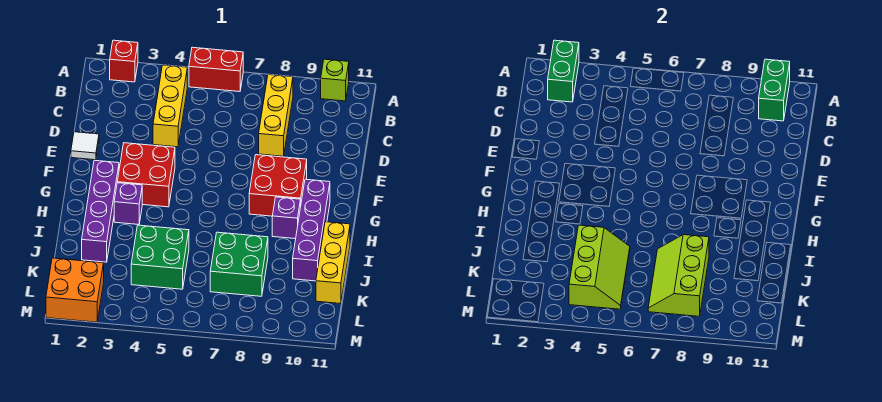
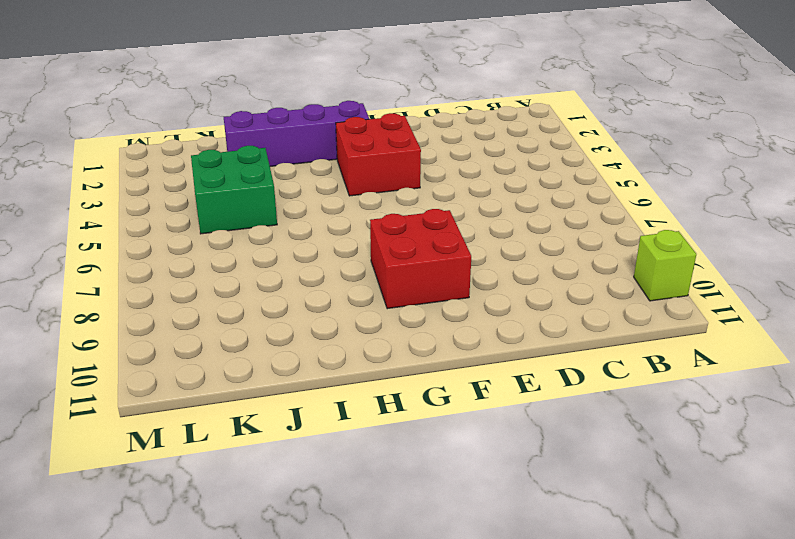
none -> red brick A2 level 1
none -> red brick A5:A6 level 1
none -> yellow brick B4:D4 level 1

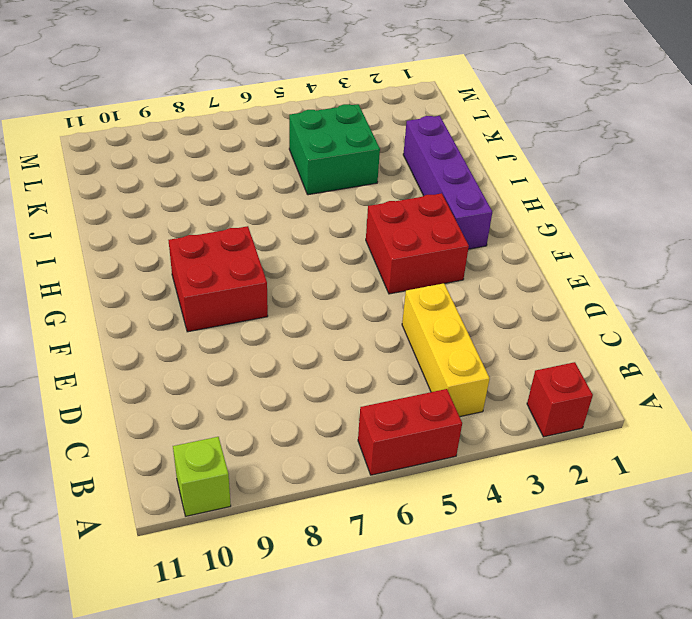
none -> yellow brick B8:D8 level 1
none -> white tile E1 level 1
none -> purple brick G10:J10 level 1

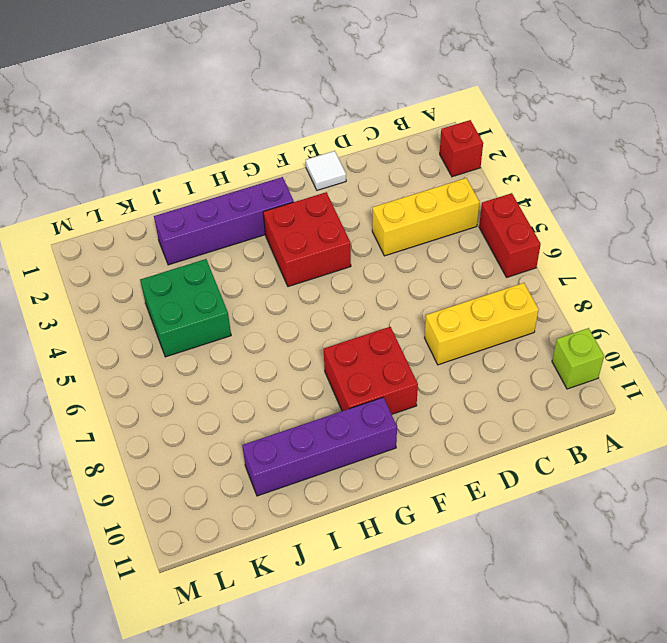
none -> purple brick H3 level 1
none -> purple brick H9 level 1
none -> yellow brick I11:K11 level 1

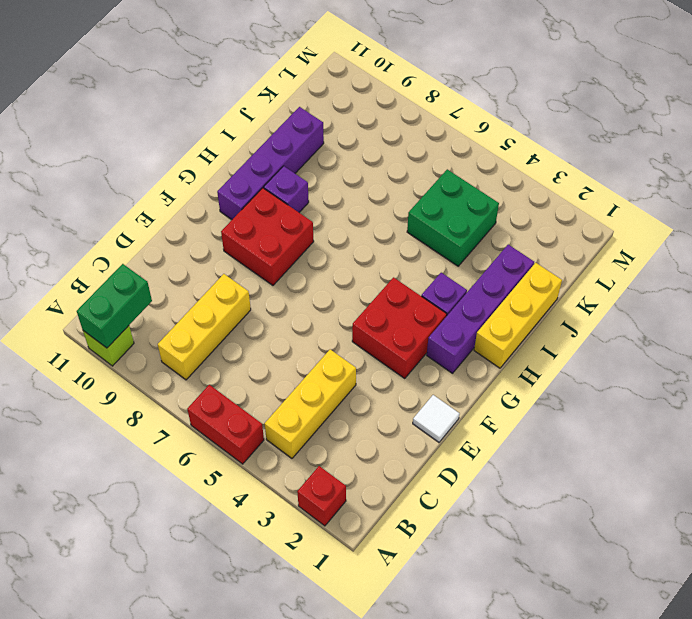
yellow brick H1:J1 level 1 -> yellow brick I11:K11 level 1
none -> green brick J7:K8 level 1
none -> orange brick L1:M2 level 1
none -> green brick A2:B2 level 2

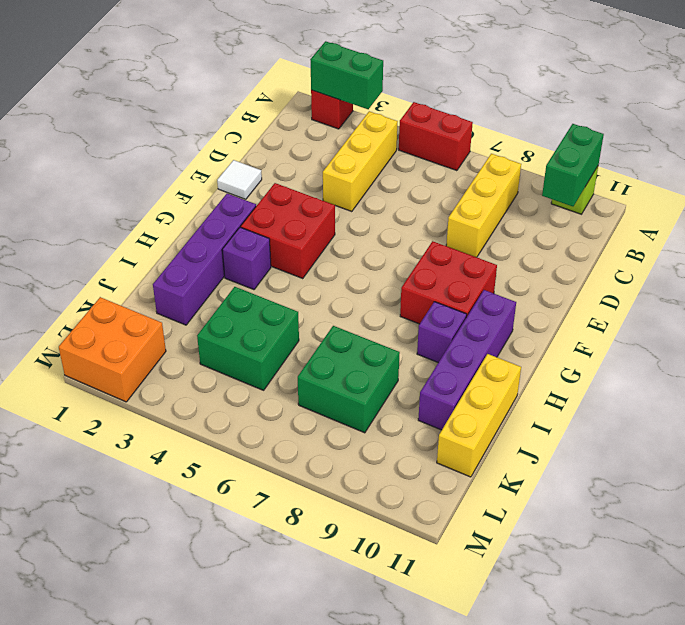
green brick A2:A3 level 2 -> green brick A2:B2 level 2
none -> lime slope J4:L5 level 2 top 4
none -> lime slope J7:L8 level 2 top 8

